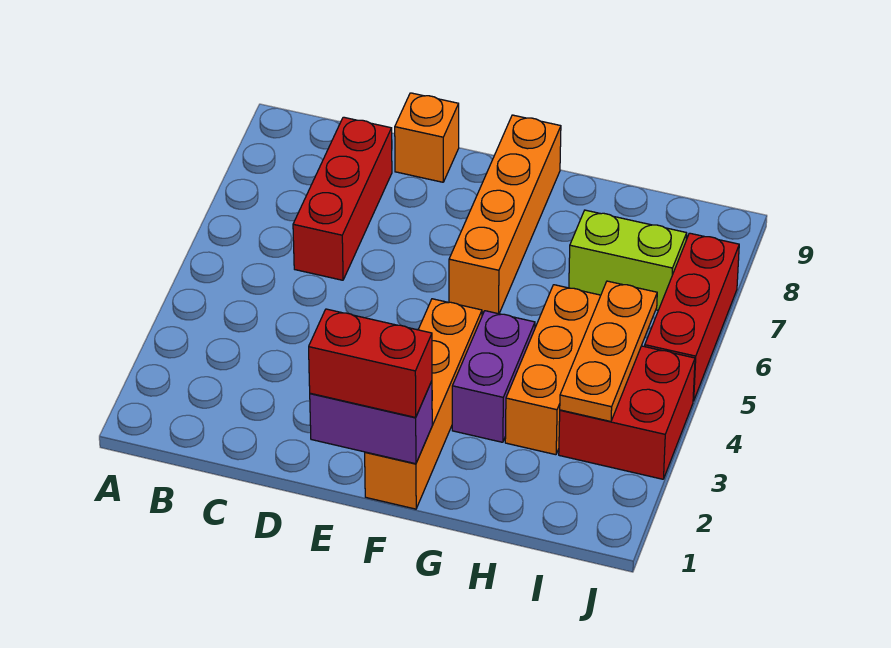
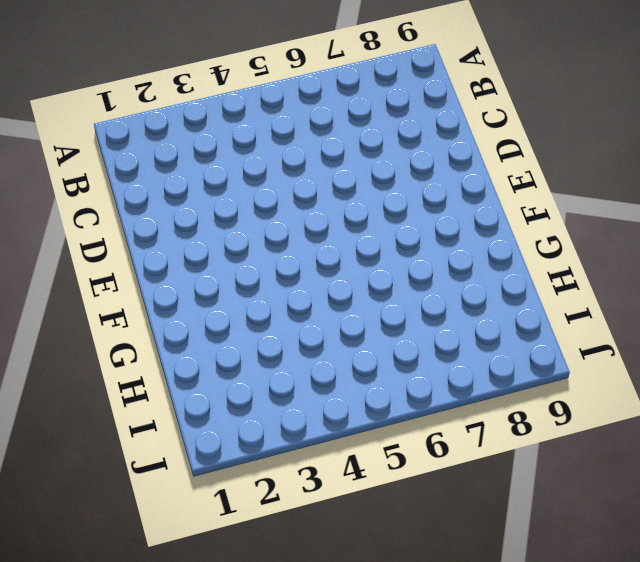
none -> red brick C6:C8 level 1
none -> orange brick D9 level 1
none -> orange brick F1:F4 level 1

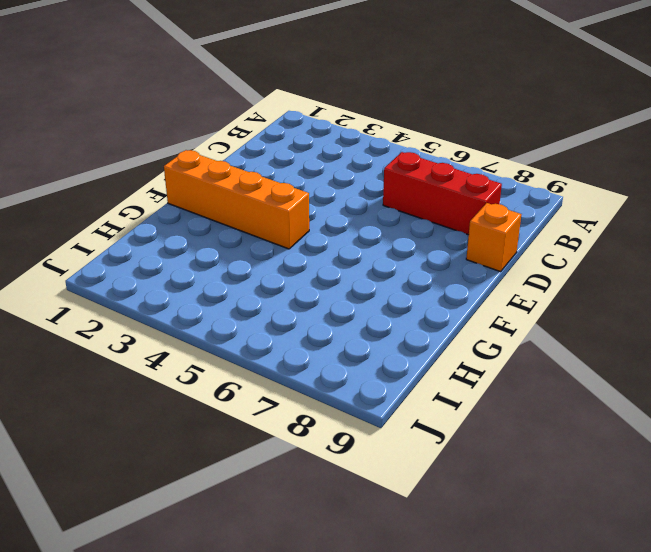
none -> orange brick F6:F9 level 1
none -> purple brick G3:G4 level 1
none -> orange brick H3:H5 level 1

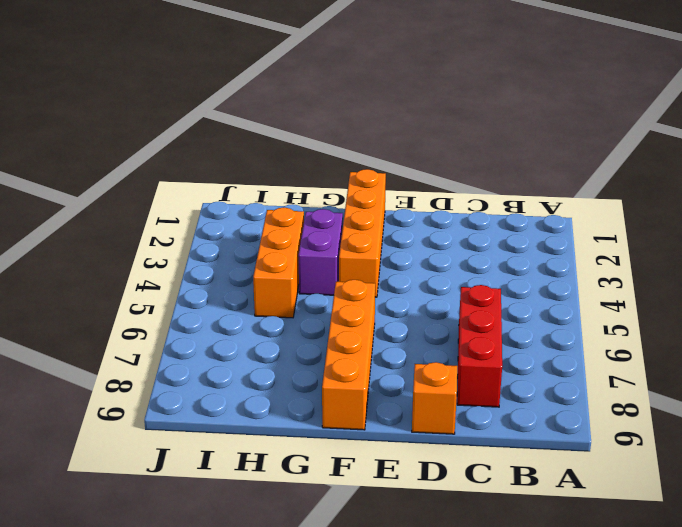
none -> lime brick H7:I7 level 1
none -> red brick I3:J4 level 1
none -> red brick J5:J7 level 1

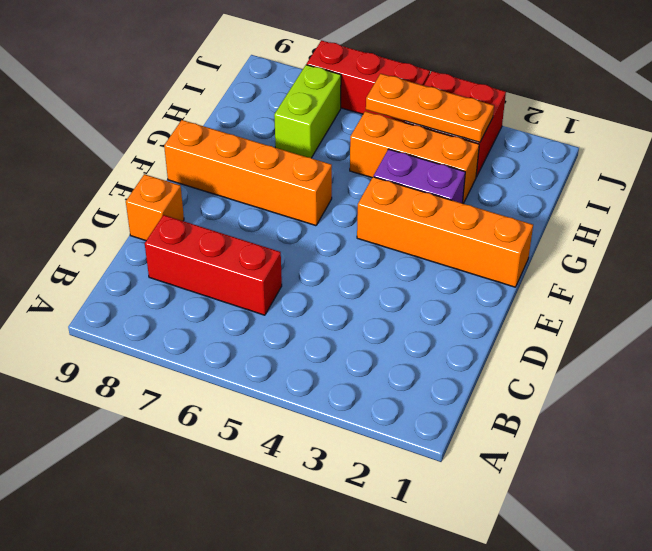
none -> purple brick E1:F1 level 2
none -> red brick E1:F1 level 3

